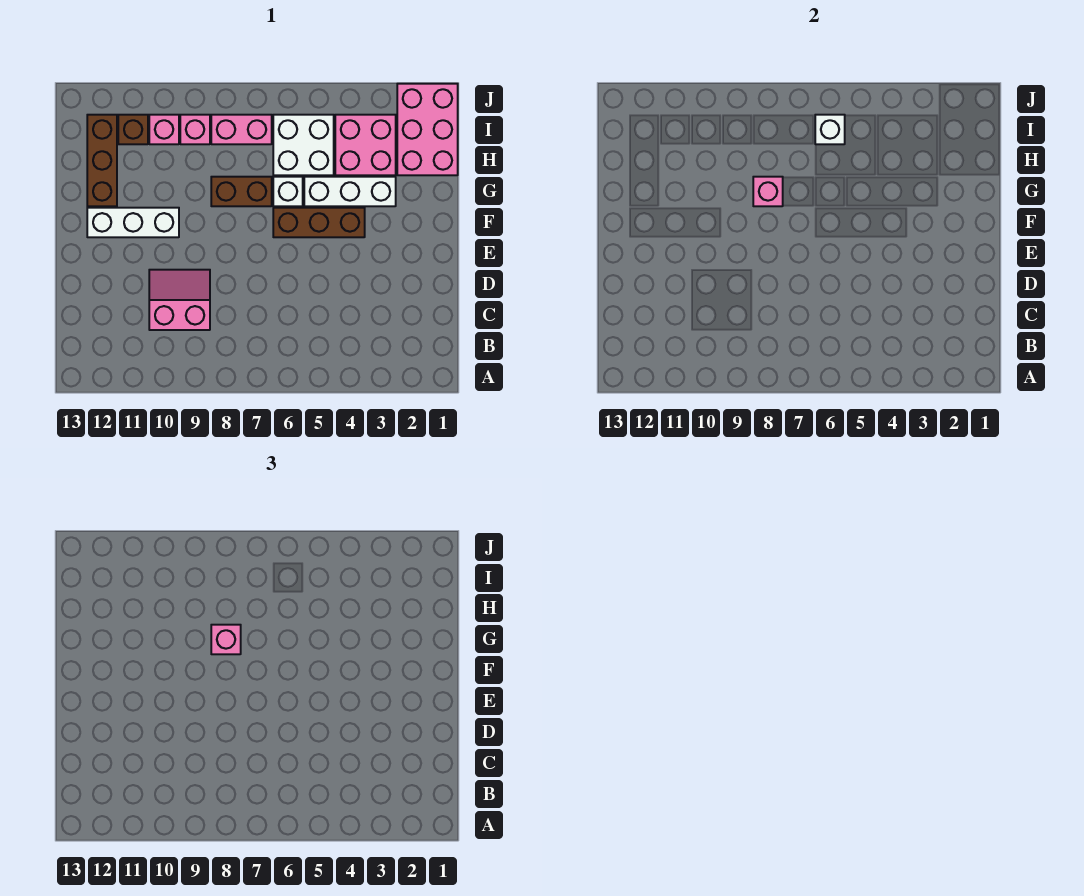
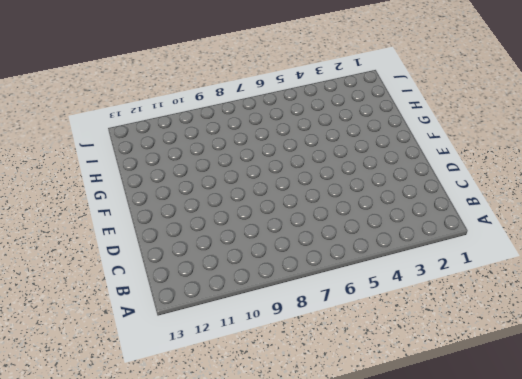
none -> pink slope C9:D10 level 1 top C
none -> brown brick F4:F6 level 1
none -> white brick F10:F12 level 1

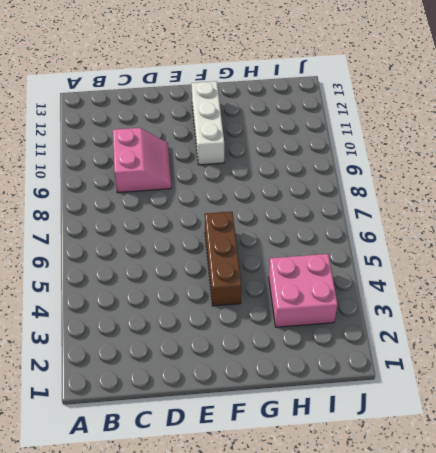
none -> white brick G3:G5 level 1
none -> white brick G6 level 1
none -> brown brick G7:G8 level 1

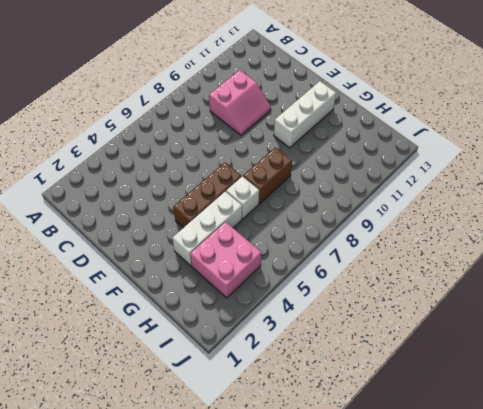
none -> brown brick G12:I12 level 1
none -> pink brick H1:J2 level 1
none -> white brick H5:I6 level 1

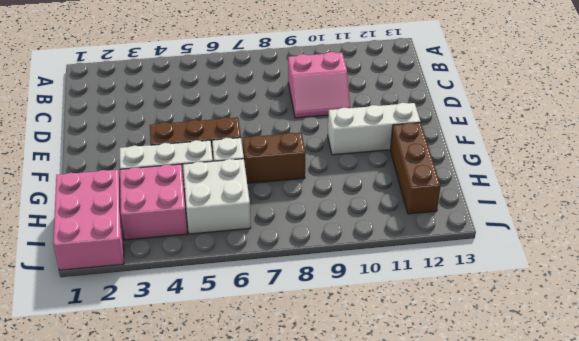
none -> pink brick I7:I8 level 1
none -> pink brick I9 level 1
none -> pink brick I10 level 1

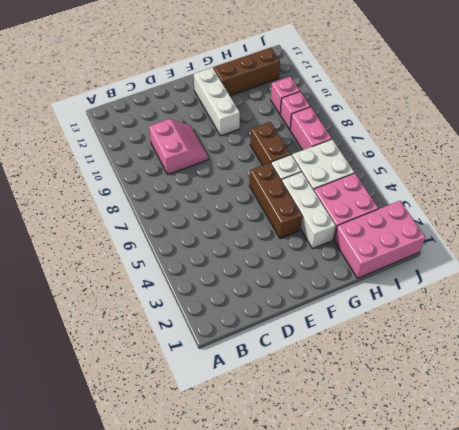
none -> brown brick I11 level 1
none -> pink brick G8 level 2
none -> white brick I6 level 2

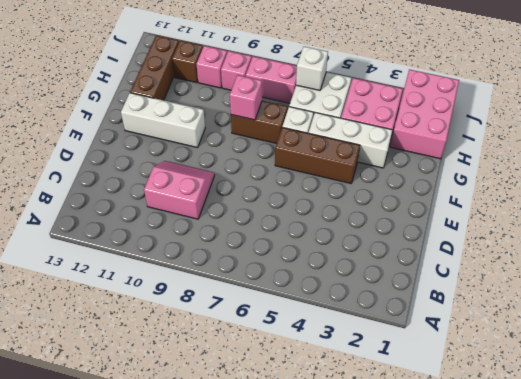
none -> pink brick G8 level 3

